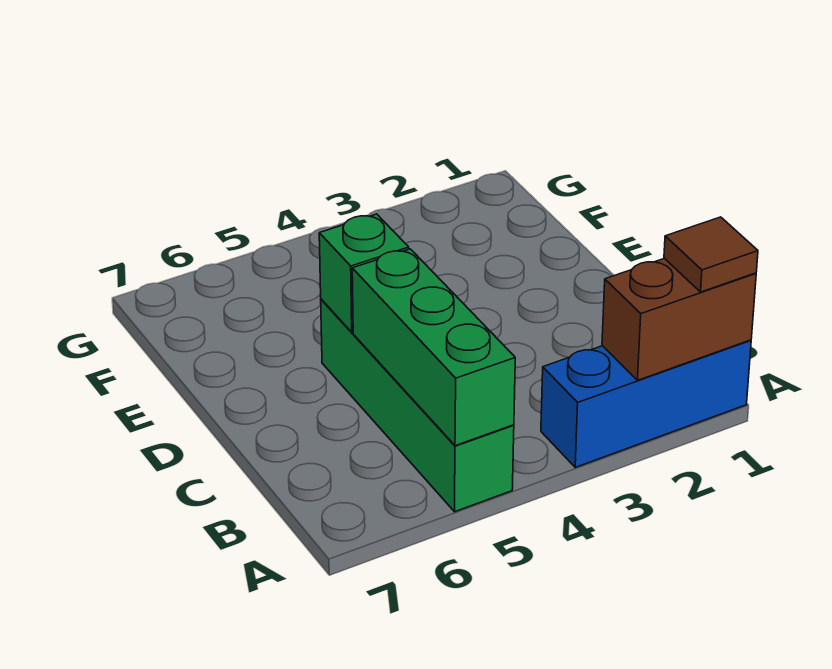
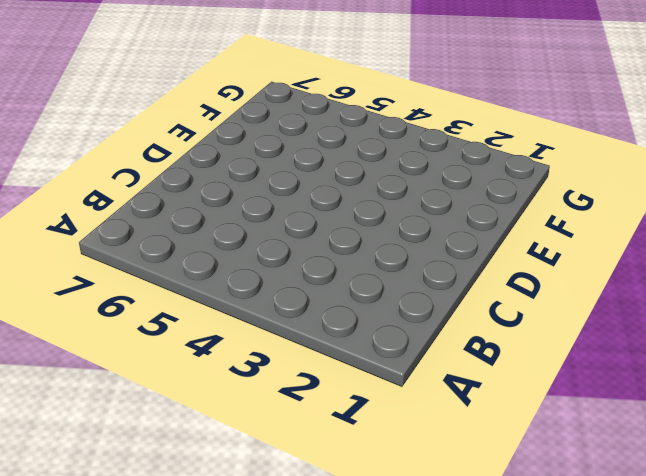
none -> blue brick A1:A3 level 1
none -> green brick A5:D5 level 1

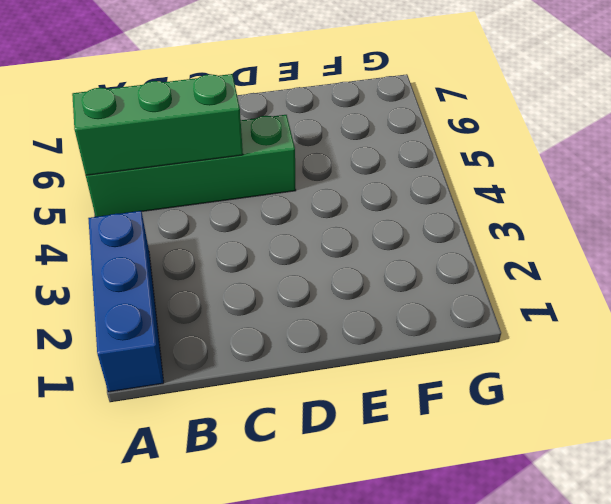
none -> brown brick A1:A2 level 2
none -> green brick D5 level 2

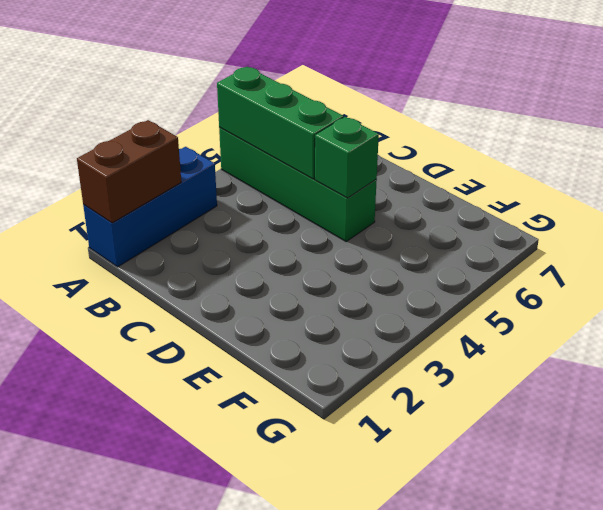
none -> brown tile A1 level 3

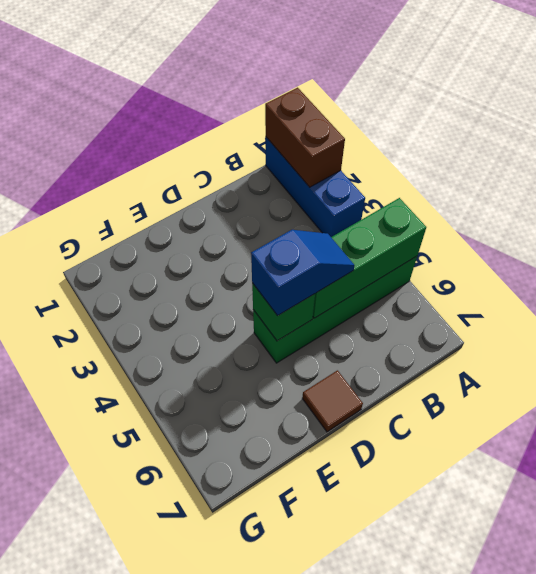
blue slope C5:D5 level 3 top D -> none
brown tile D7 level 1 -> brown tile A1 level 3

